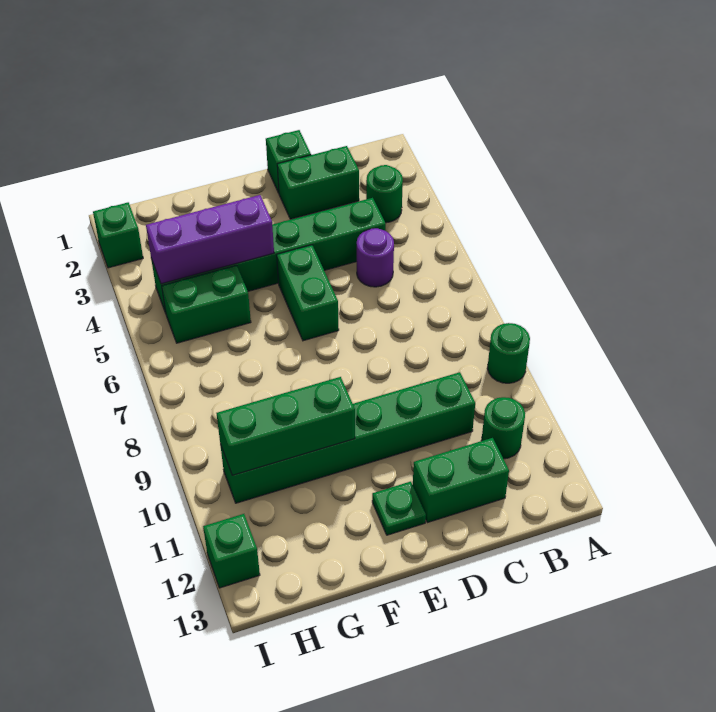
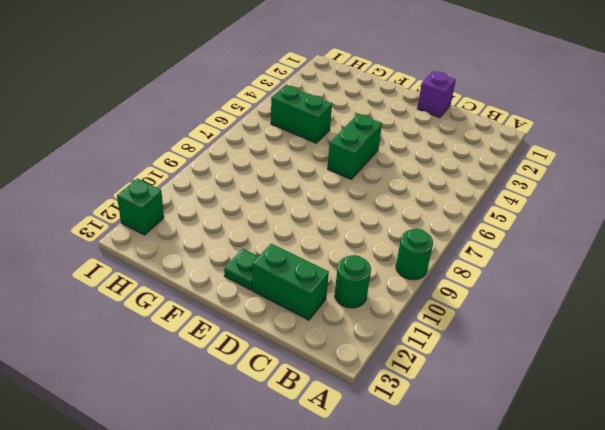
purple brick D1 level 1 -> green brick D1 level 1
none -> green round brick B3 level 1
none -> green brick C2:D2 level 1
none -> green brick C4:H4 level 1

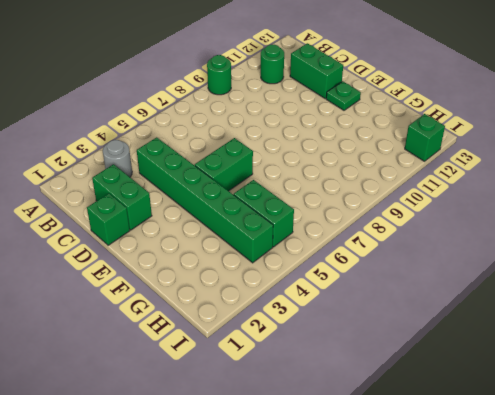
grey round brick B3 level 1 -> green round brick B3 level 1
none -> purple round brick C5 level 1
none -> green brick C10:H10 level 1
none -> green brick I2 level 1

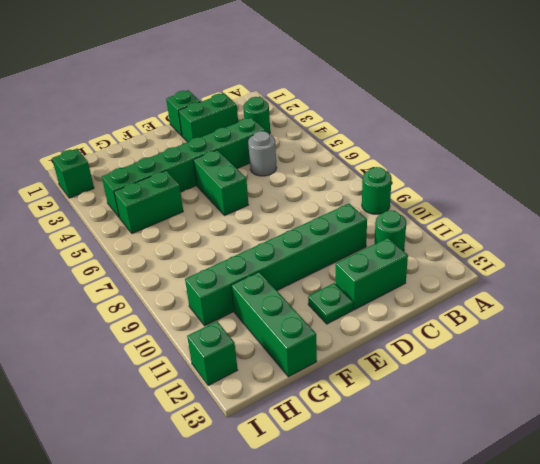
grey round brick C5 level 1 -> purple round brick C5 level 1
green brick G11:G13 level 1 -> green brick F10:H10 level 2
none -> purple brick F4:H4 level 2

